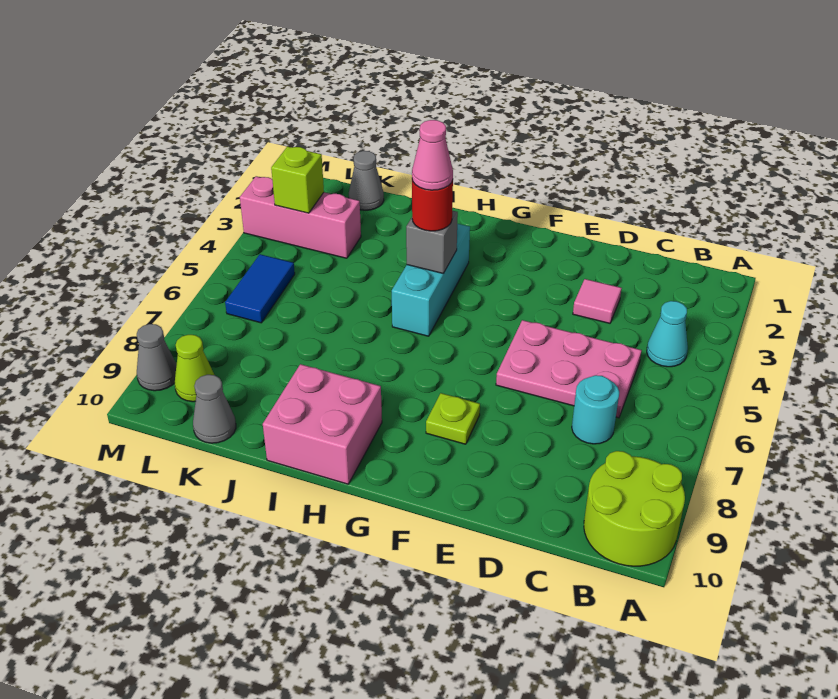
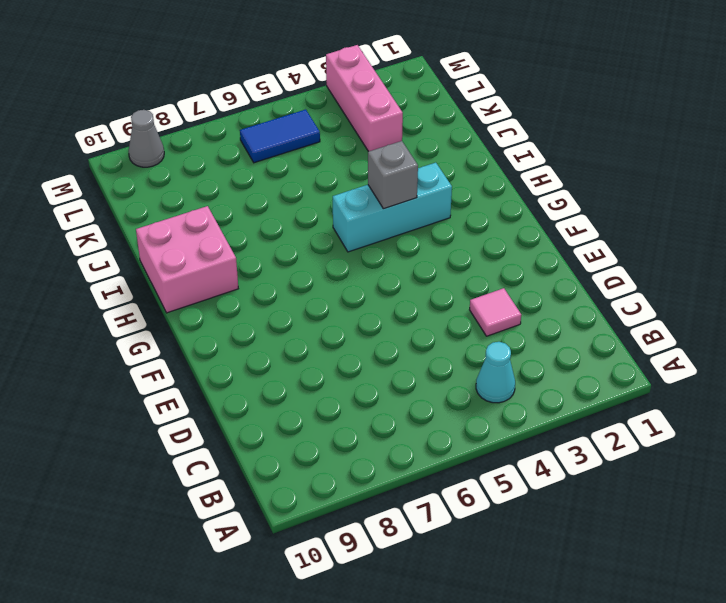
none -> lime round brick A9:B10 level 1
none -> pink plate C5:E6 level 1
none -> cyan round brick C7 level 1

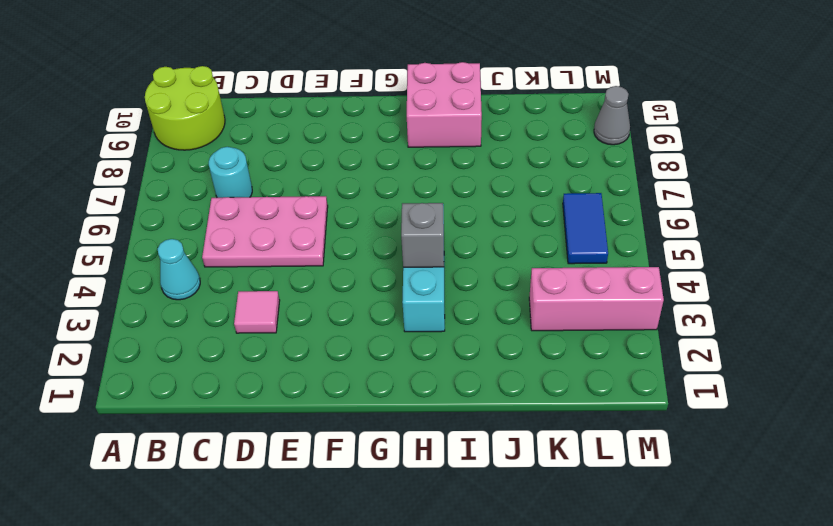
none -> lime plate F8 level 1
none -> grey cone K1 level 1
none -> grey cone K10 level 1

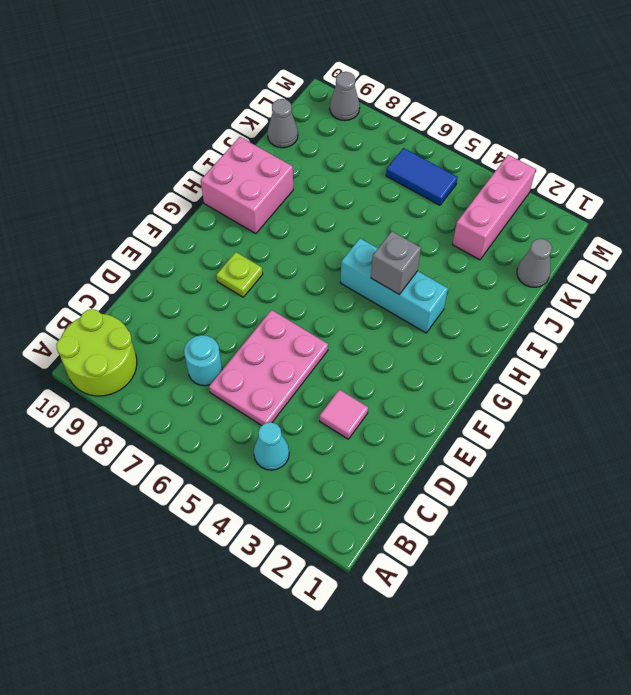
none -> lime cone L9 level 1
none -> lime brick L3 level 2
none -> red round brick H4 level 3

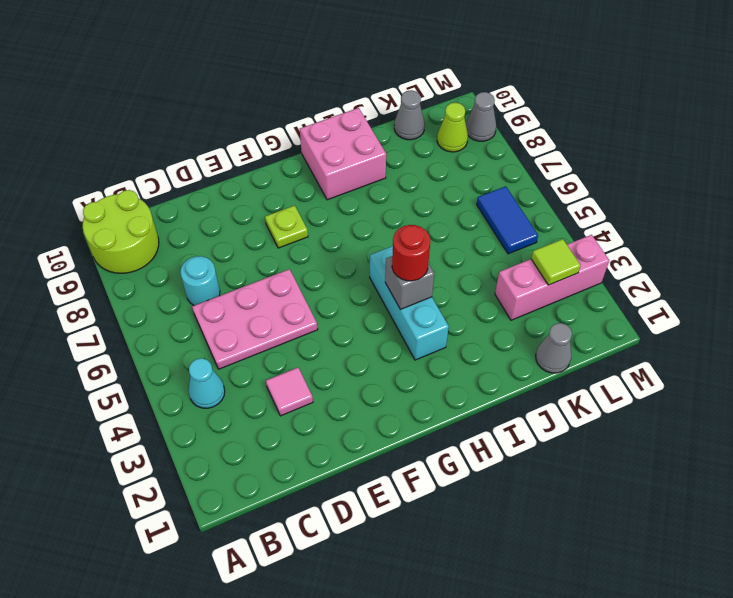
lime tile L3 level 2 -> lime brick L3 level 2
none -> pink cone H4 level 4

